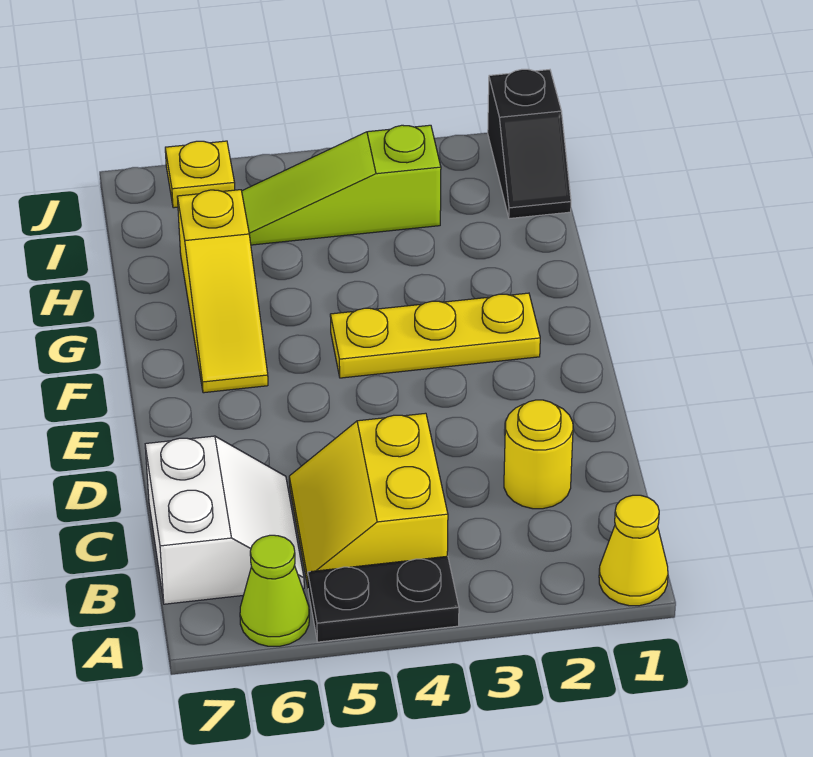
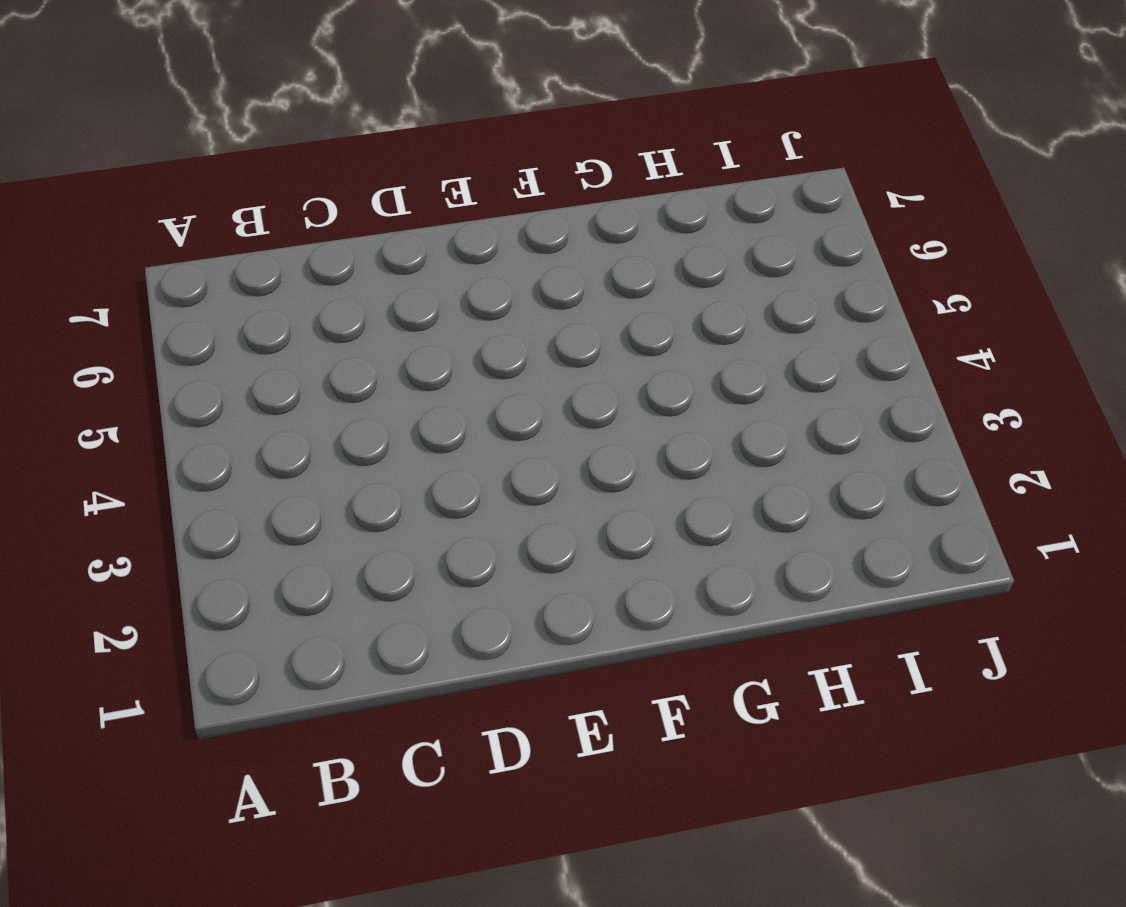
none -> yellow cone A1 level 1
none -> black plate A4:A5 level 1

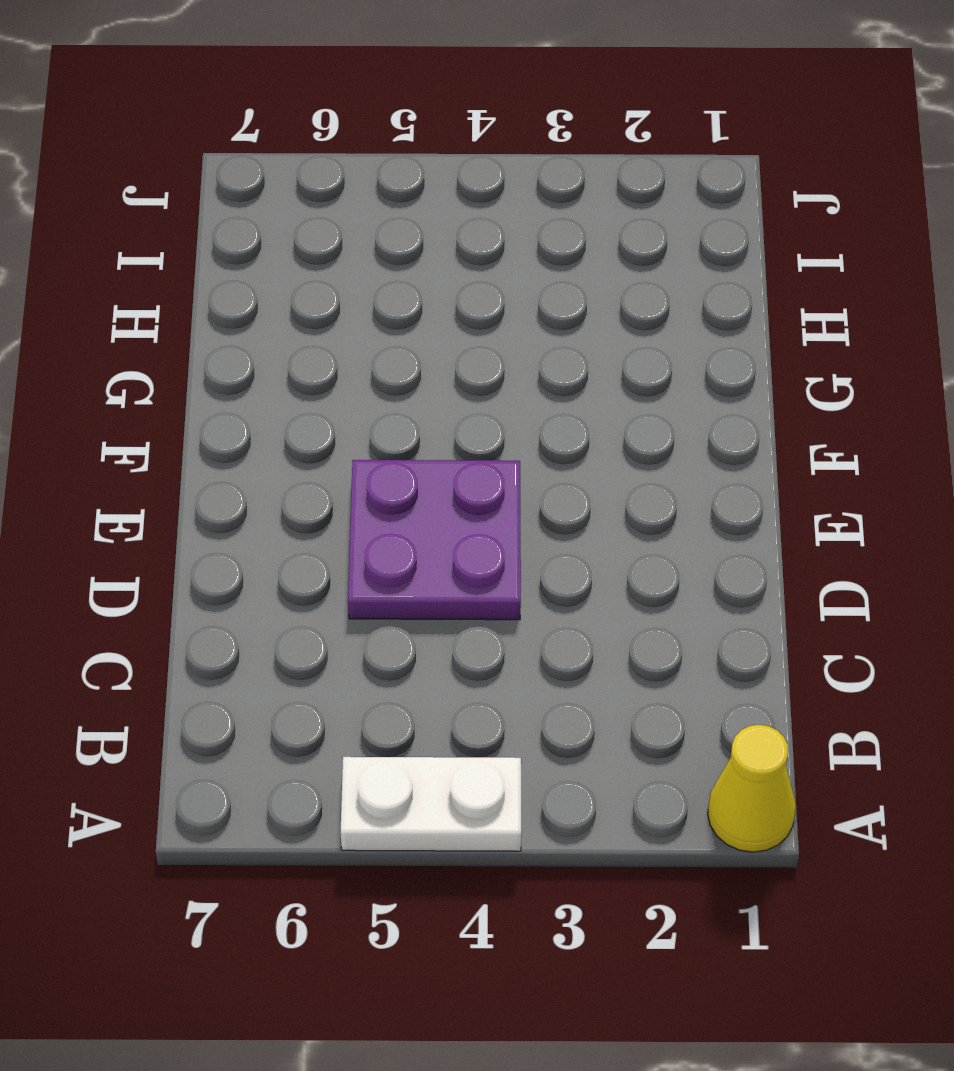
white plate A4:A5 level 1 -> black plate A4:A5 level 1
purple plate D4:E5 level 1 -> none
none -> lime cone A6 level 1
none -> yellow slope B4:C5 level 1 top 4

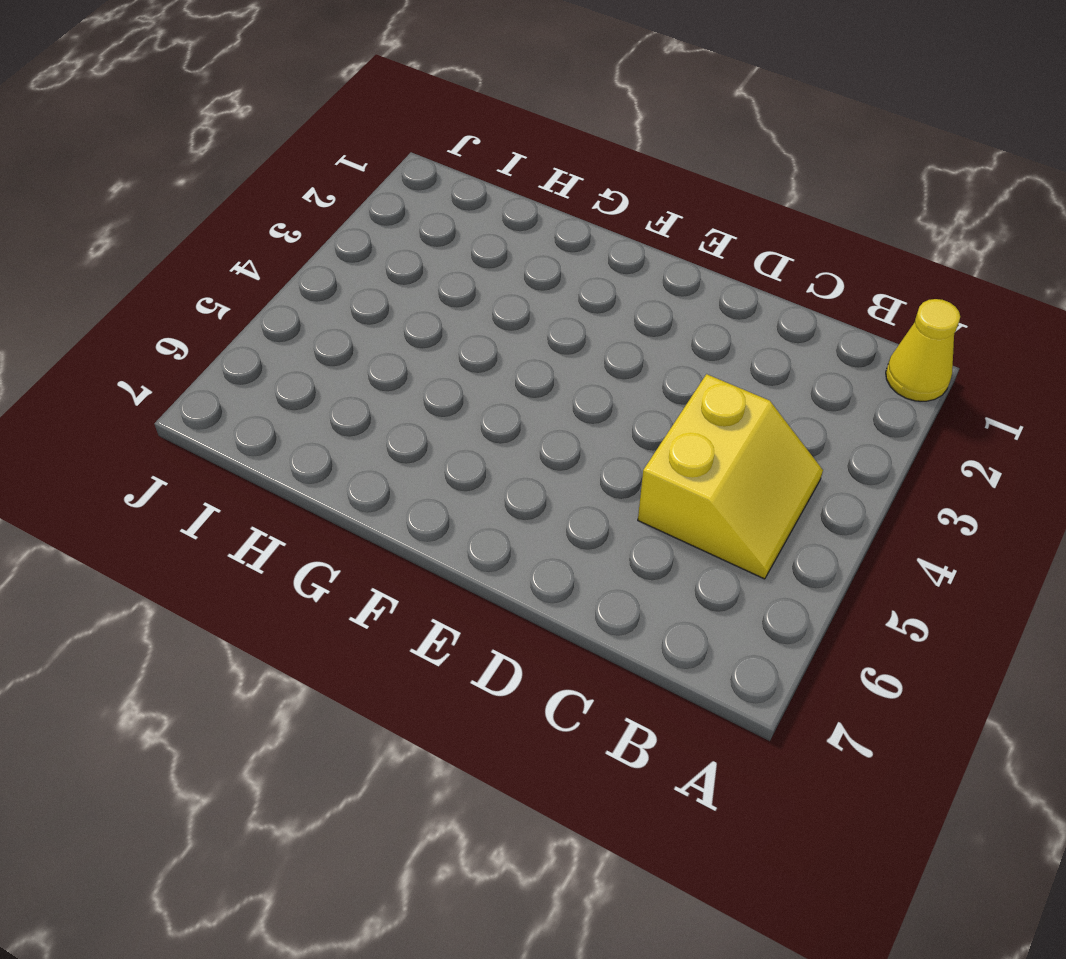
yellow slope B4:C5 level 1 top C -> yellow slope B4:C5 level 1 top 4
none -> black plate A4:A5 level 1
none -> lime cone A6 level 1

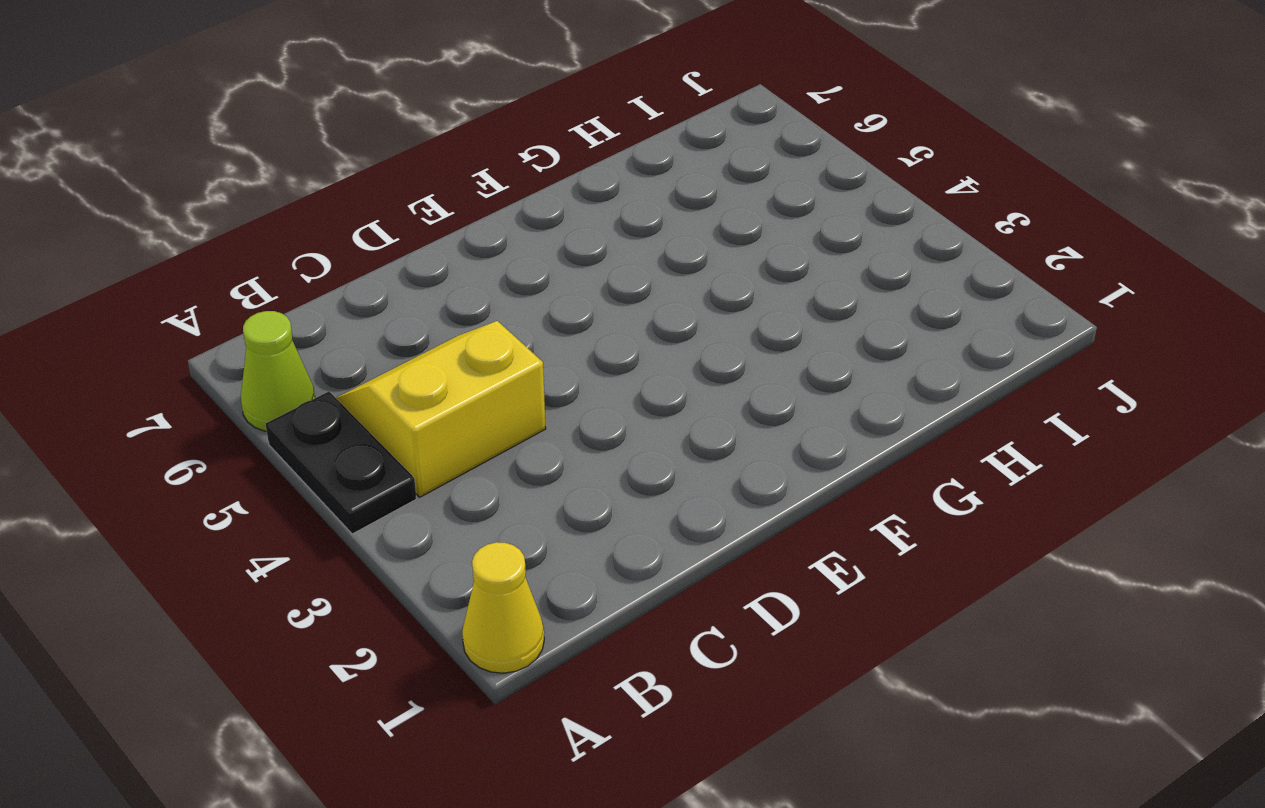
none -> white slope B6:C7 level 1 top 7
none -> yellow round brick C2 level 1

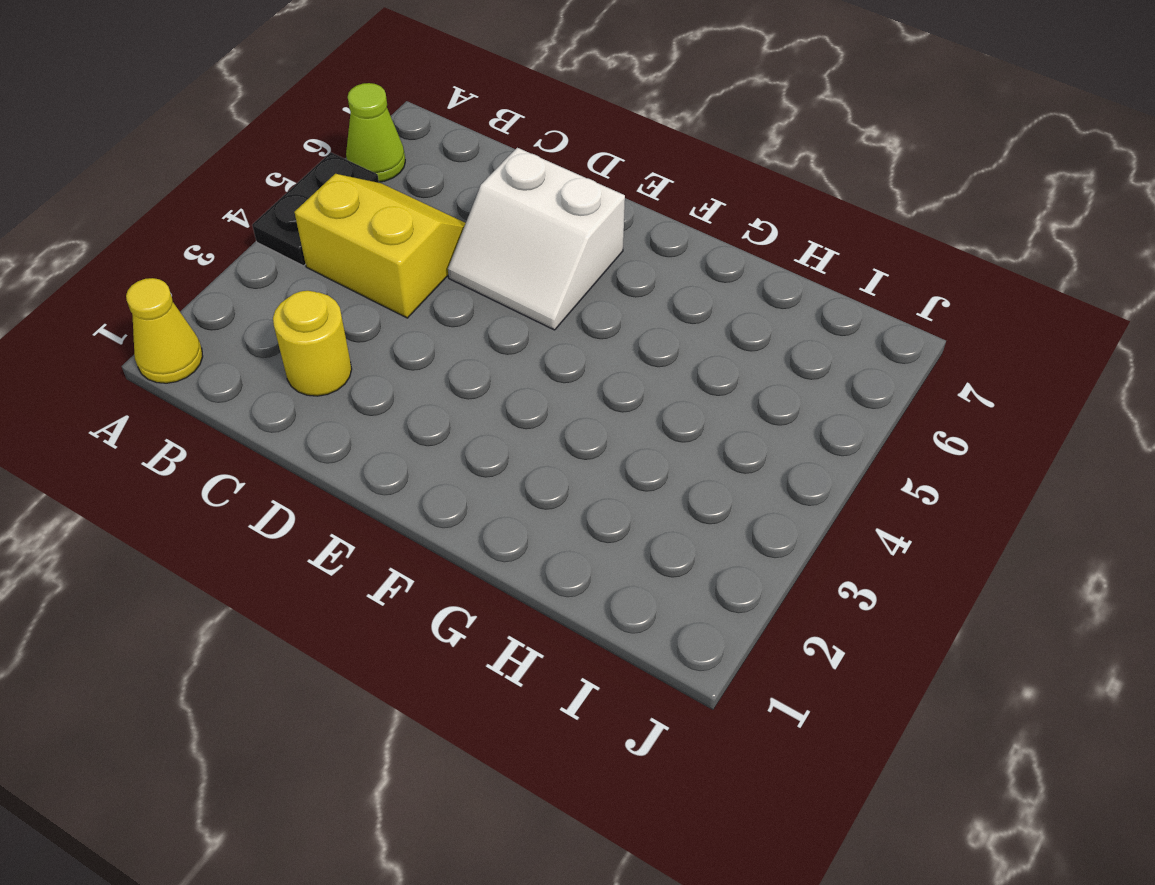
white slope D5:E6 level 1 top 6 -> white slope B6:C7 level 1 top 7
none -> yellow plate F2:F4 level 1
none -> yellow slope F6:H6 level 1 top H

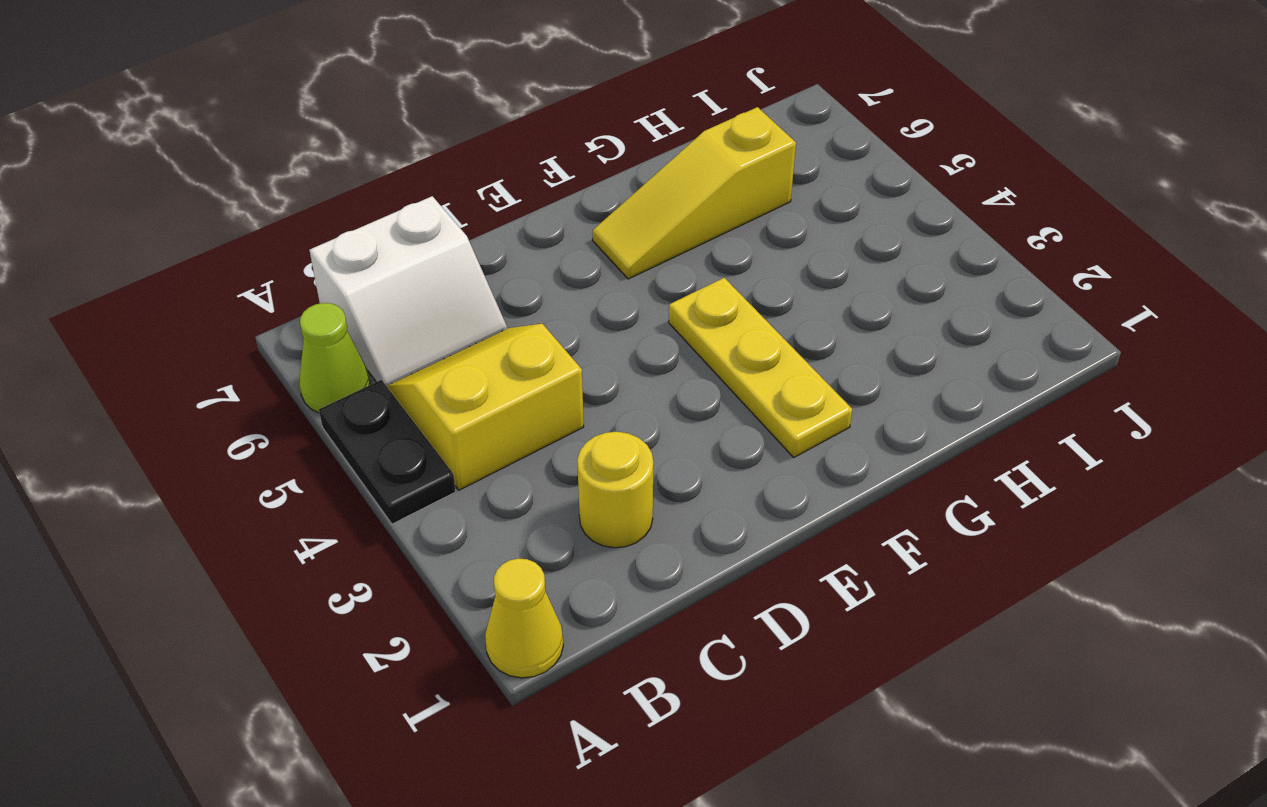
none -> black slope I1:J1 level 1 top J
none -> lime slope I3:I5 level 1 top 3

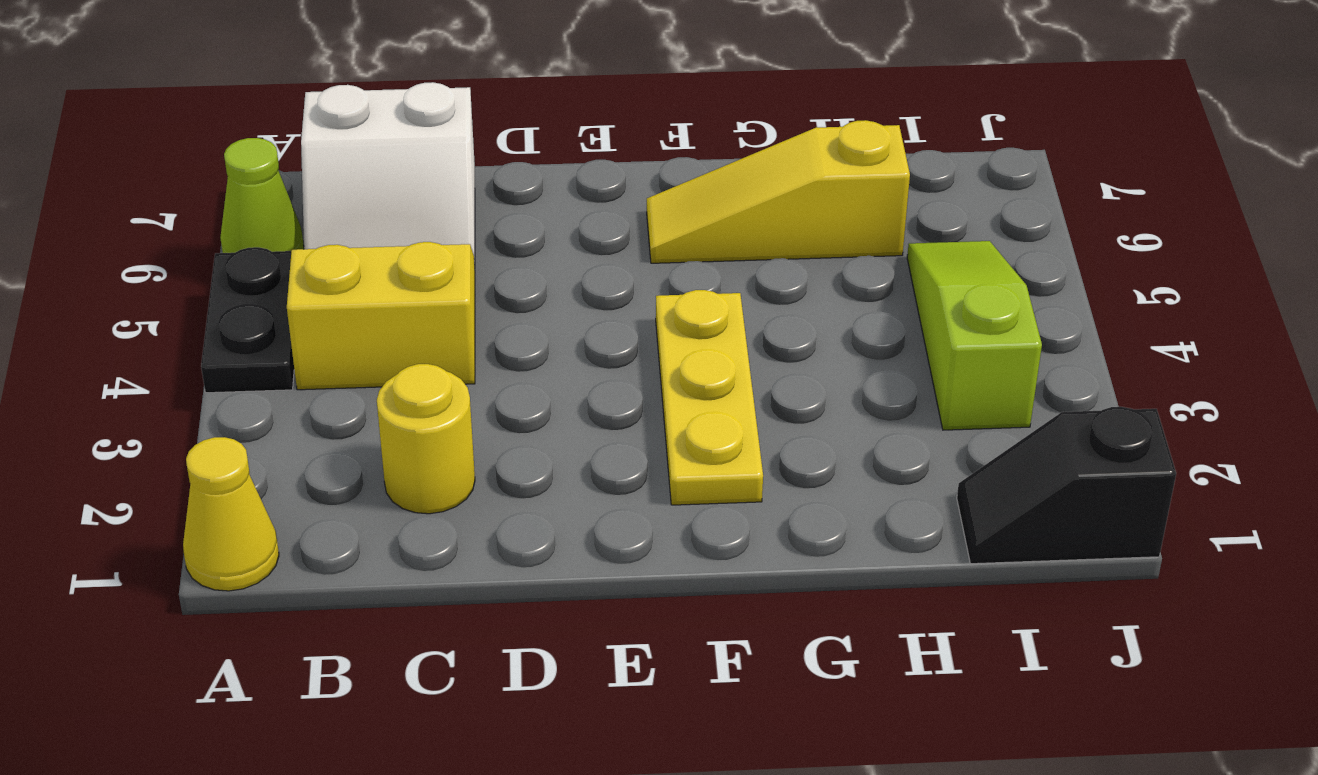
none -> yellow plate J6 level 1

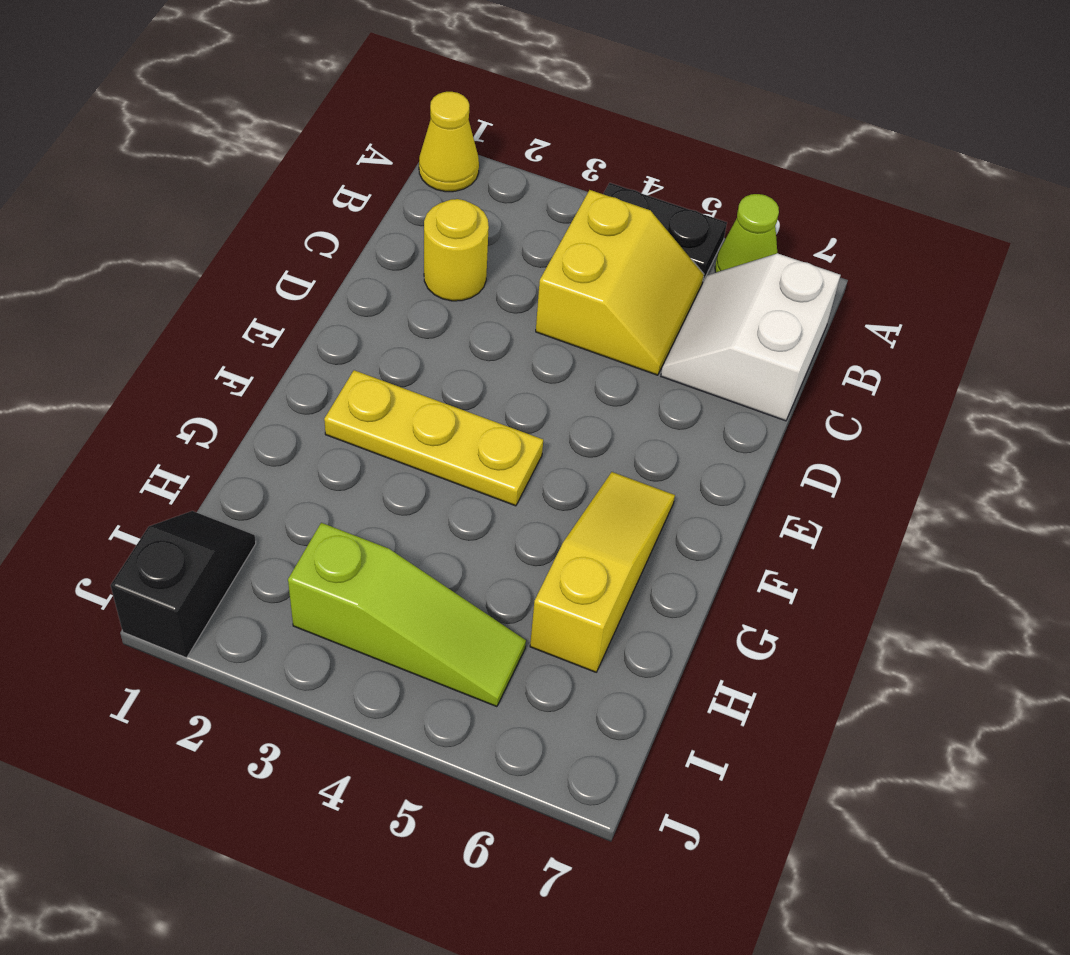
none -> yellow plate J6 level 1

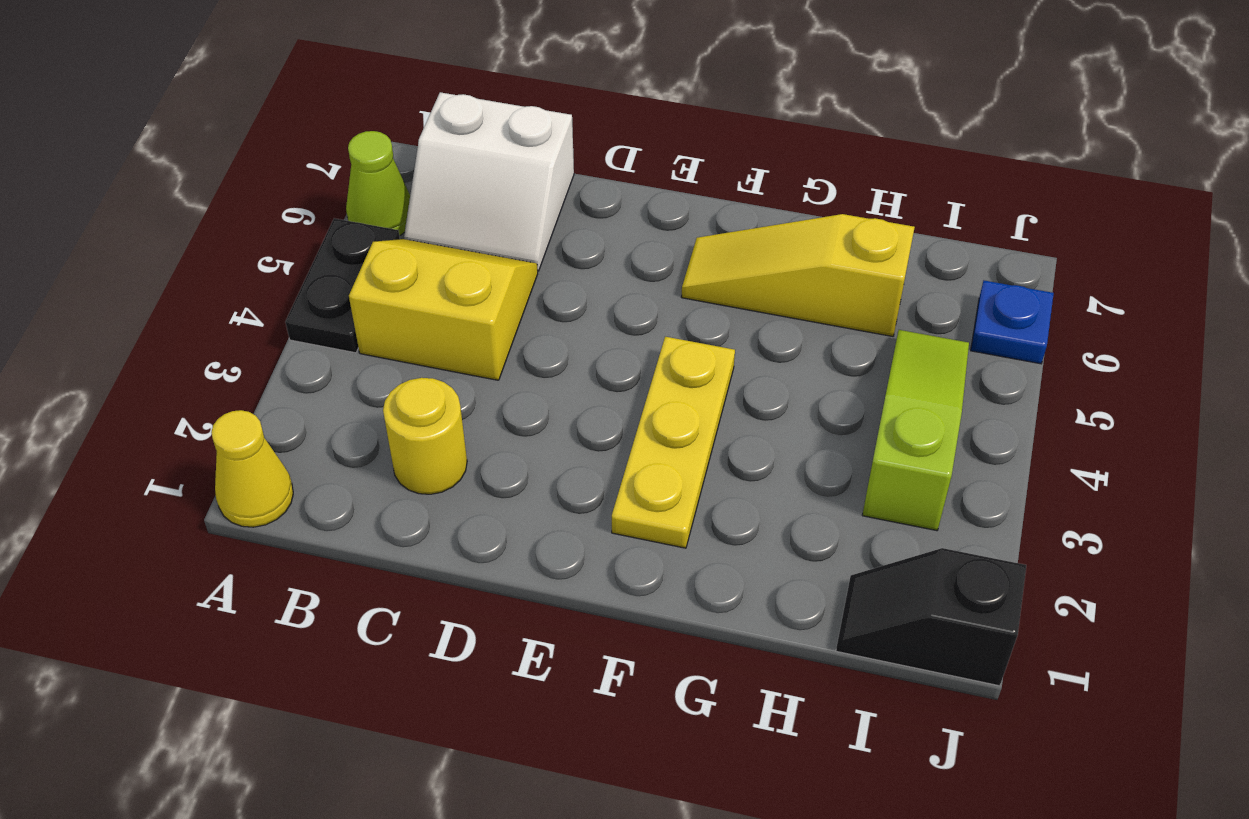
blue plate J6 level 1 -> yellow plate J6 level 1

